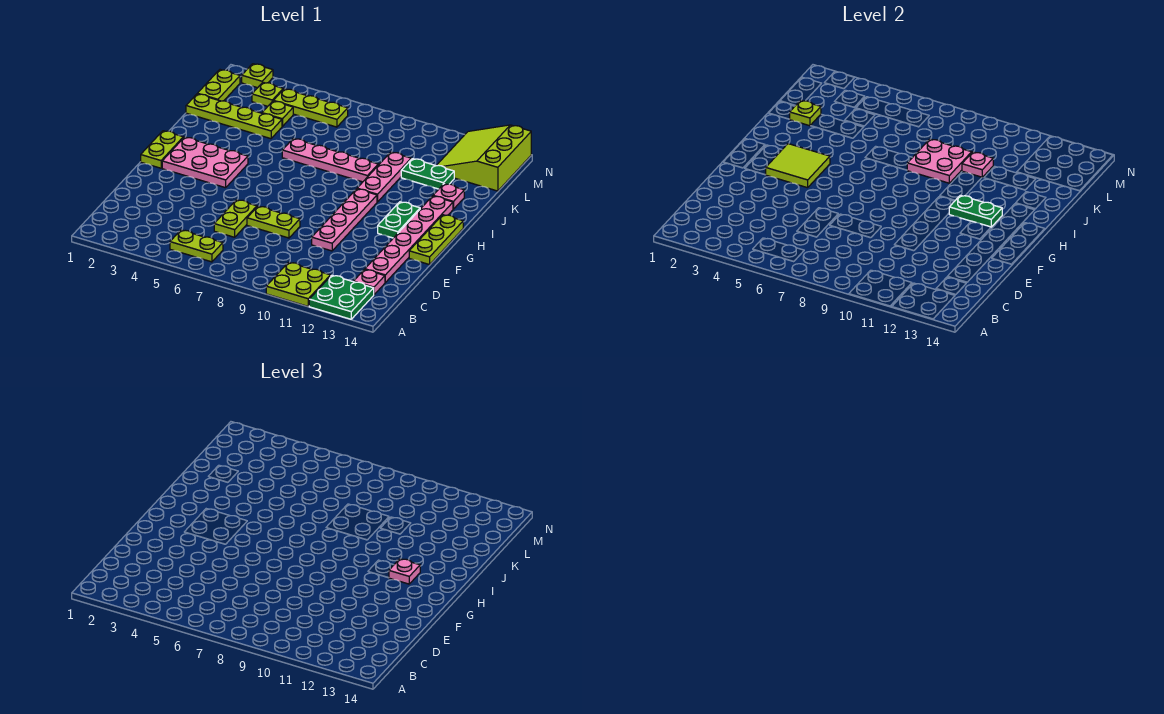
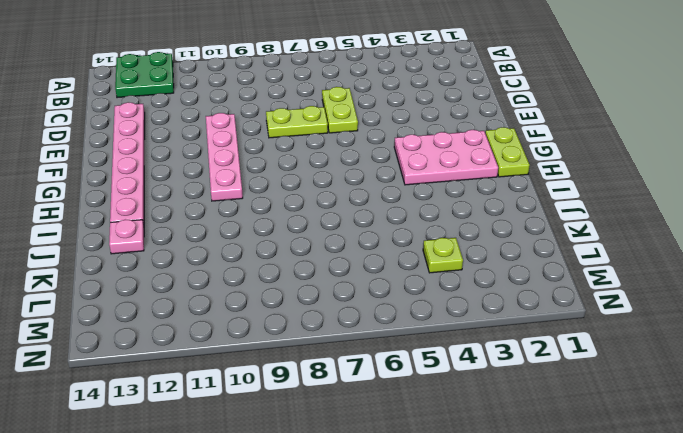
none -> lime plate A10:B11 level 1
none -> lime plate B5:B6 level 1
none -> pink plate C13 level 1

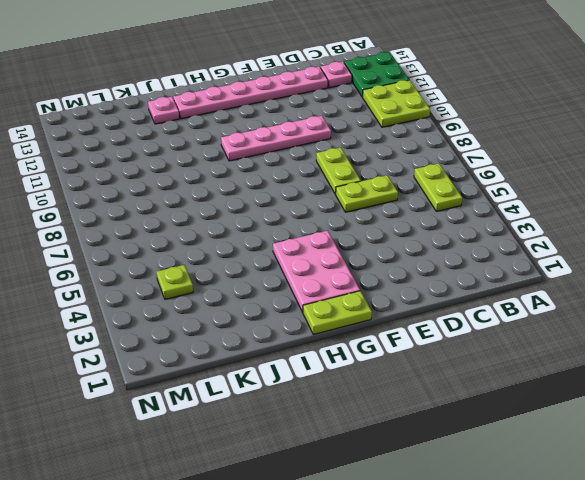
none -> lime plate F14:H14 level 1
none -> green plate G12:H12 level 1
none -> pink plate I10:K10 level 1

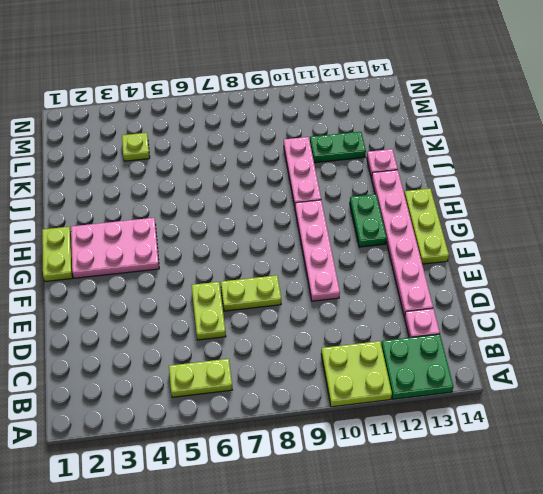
none -> pink plate J6:J9 level 1
none -> lime plate K1:K4 level 1
none -> lime plate L1:M1 level 1

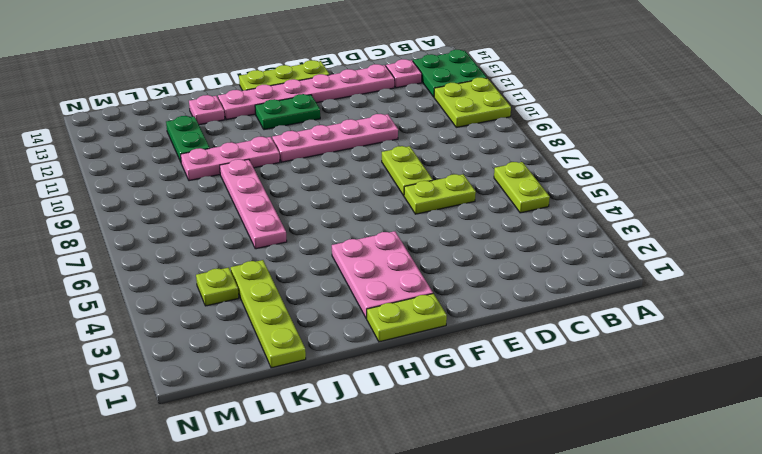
none -> lime plate L1:M1 level 1
none -> lime slope L12:N14 level 1 top 14
none -> lime plate M3 level 1

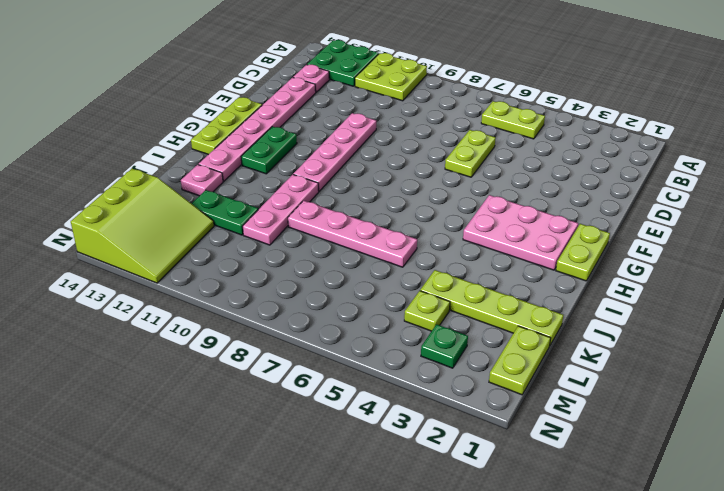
green plate M3 level 1 -> lime plate M3 level 1
none -> lime plate E7:E8 level 1
none -> lime plate M4:M6 level 1
none -> lime plate N2 level 1

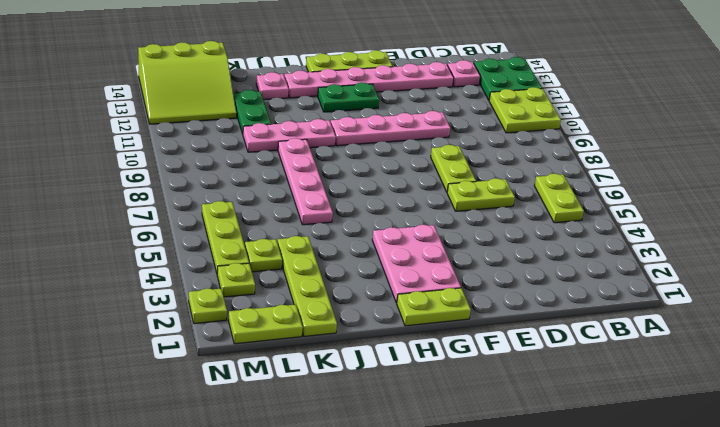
none -> lime tile G3:H4 level 2
none -> green plate H11:H12 level 2
none -> pink plate J8:K9 level 2

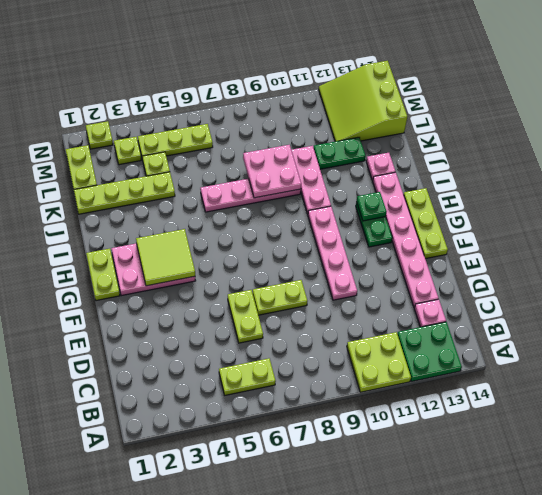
green plate H12 level 2 -> green plate H11:H12 level 2
none -> lime plate K2 level 2
none -> pink plate K10 level 2
none -> pink plate H12 level 3

